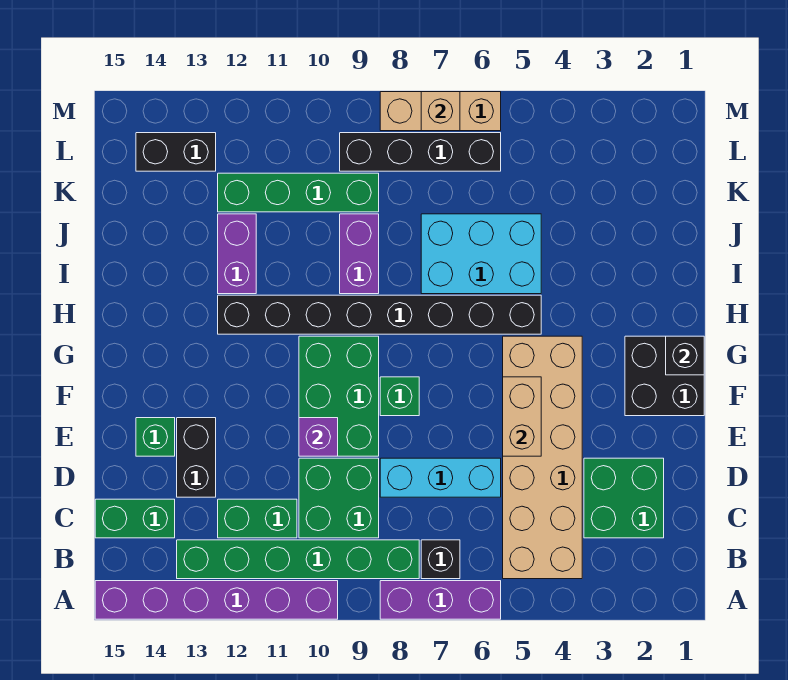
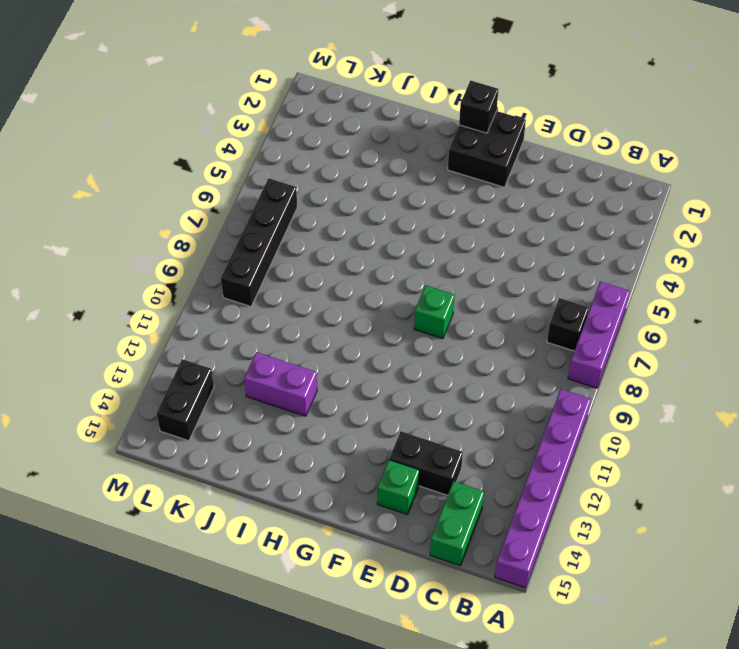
none -> tan brick B4:G5 level 1
none -> green brick B8:B13 level 1
none -> green brick C2:D3 level 1

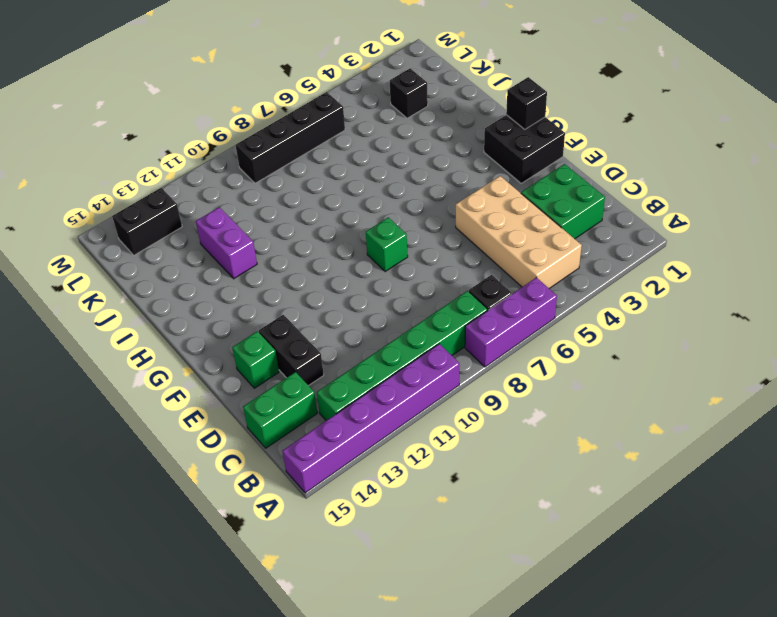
tan brick B4:E5 level 1 -> tan brick B4:G5 level 1
black brick K3 level 1 -> none
none -> green brick C9:D10 level 1
none -> green brick C11:C12 level 1
none -> cyan brick D6:D8 level 1

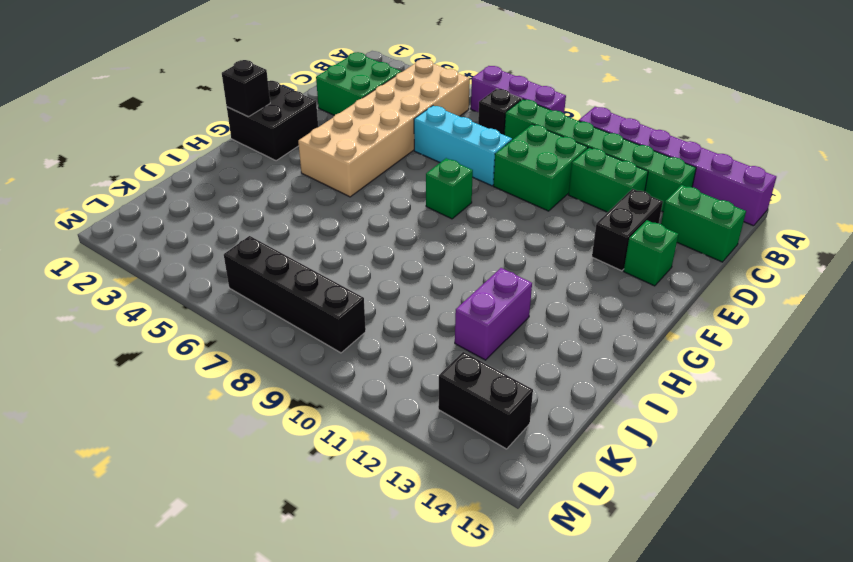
none -> green brick E9:G10 level 1
none -> black brick H5:H12 level 1
none -> cyan brick I5:J7 level 1

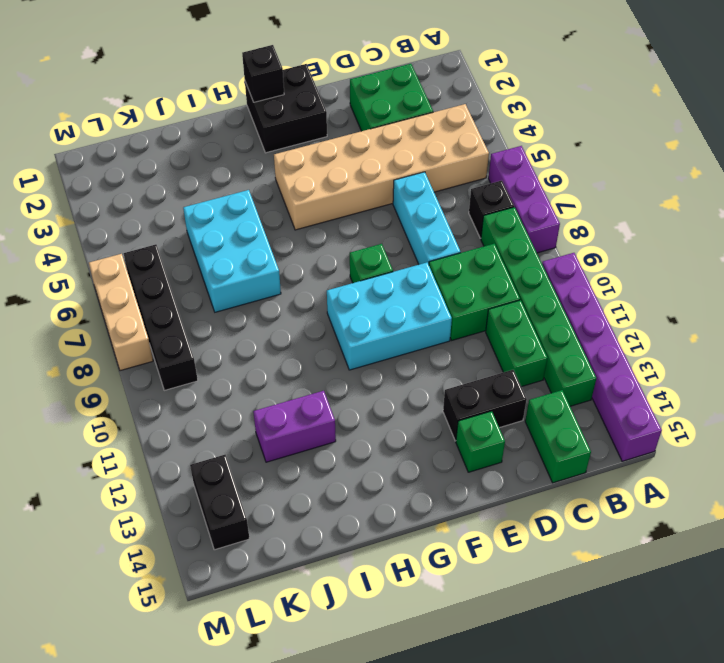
cyan brick E9:G10 level 1 -> green brick E9:G10 level 1
none -> black brick H5:H12 level 1
none -> purple brick I9:J9 level 1
none -> green brick K9:K12 level 1

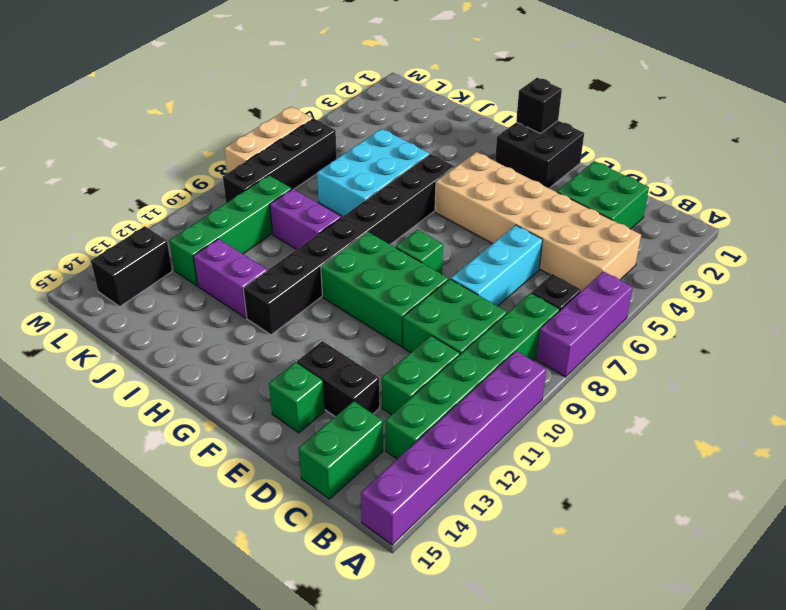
none -> tan brick E5:F5 level 2
none -> purple brick E10 level 2
none -> tan brick M7 level 2

